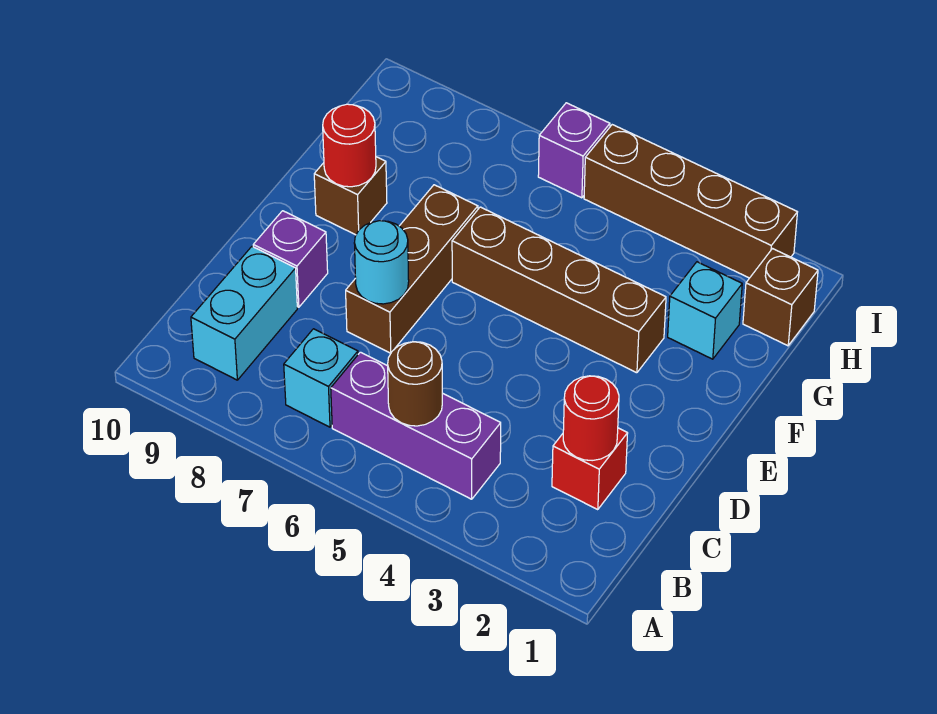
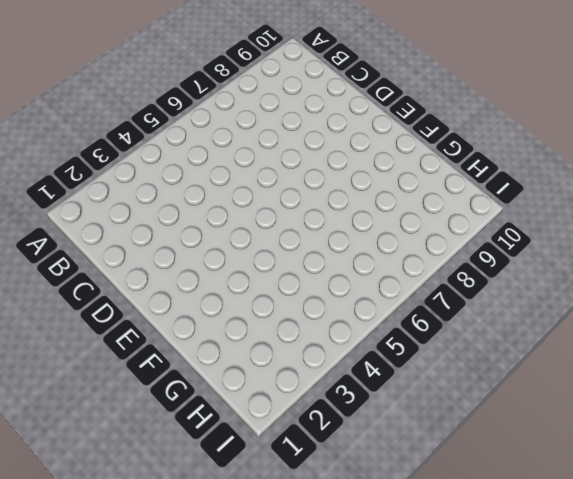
none -> purple brick B4:B6 level 1
none -> cyan brick B7 level 1
none -> cyan brick B9:C9 level 1

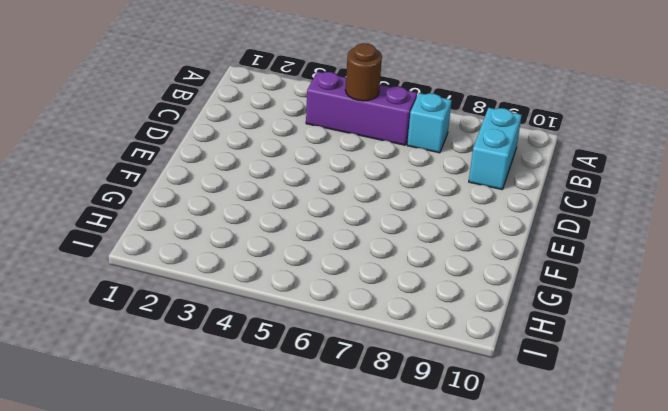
none -> red brick C2 level 1
none -> brown brick D7:F7 level 1
none -> purple brick D9 level 1

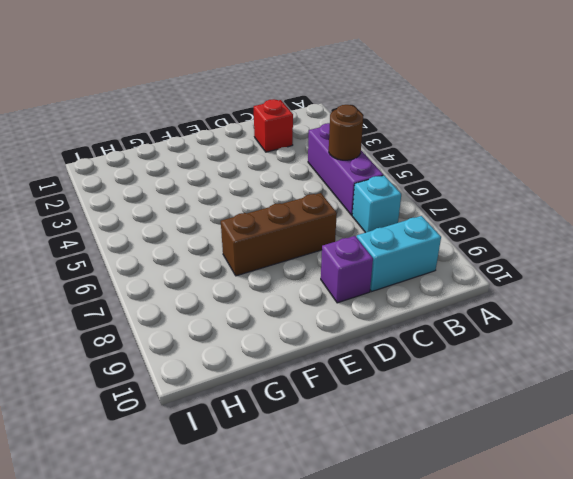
none -> brown brick F3:F6 level 1
none -> brown brick F9 level 1
none -> cyan brick G2 level 1

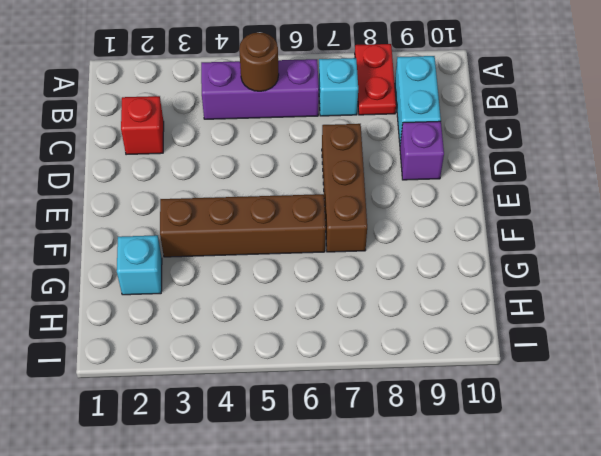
red plate A8:B8 level 1 -> none
none -> brown brick F9 level 1
none -> brown brick H1 level 1
none -> brown brick I2:I5 level 1

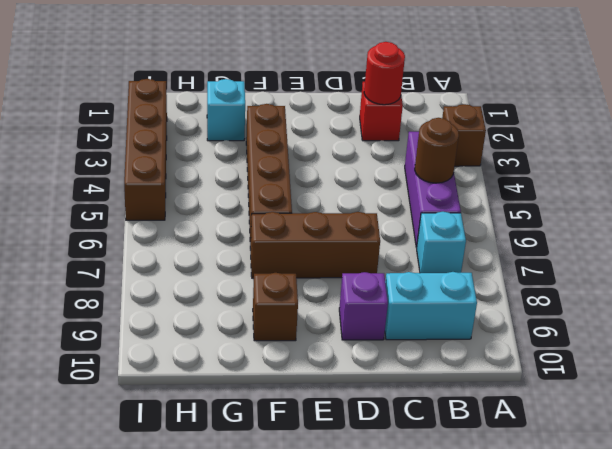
brown brick A3 level 1 -> brown brick H1 level 1
none -> purple brick I6 level 1
none -> cyan round brick D7 level 2
none -> red round brick F9 level 2

